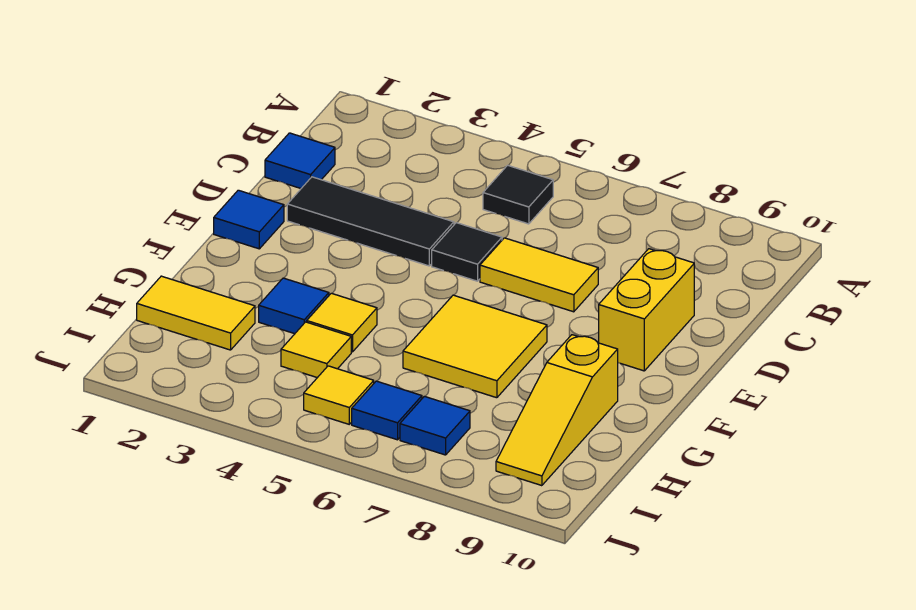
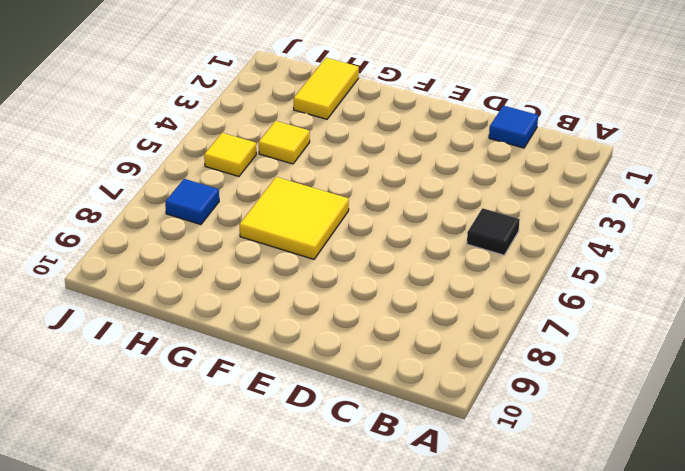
none -> black tile D2:D4 level 1
none -> black tile D5 level 1
none -> yellow tile D6:D7 level 1

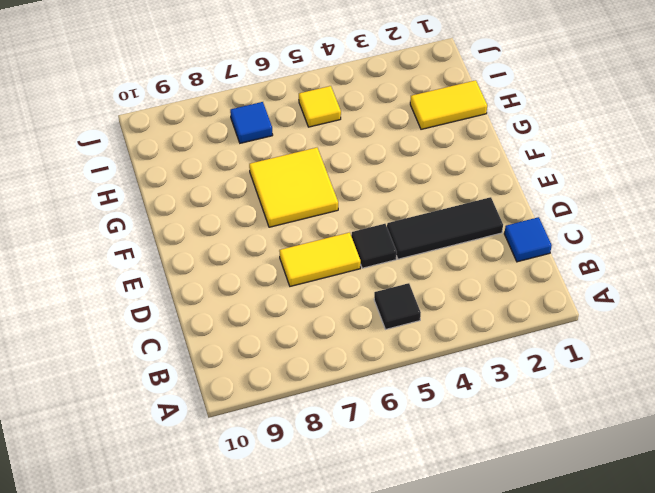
none -> yellow brick D9:E9 level 1
none -> blue tile E1 level 1
none -> blue tile G3 level 1

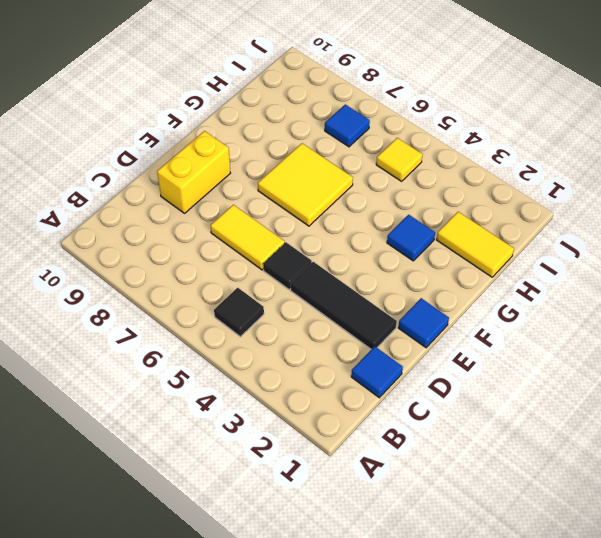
none -> yellow tile G4 level 1
none -> yellow slope G9:I9 level 1 top G
none -> yellow tile H4 level 1

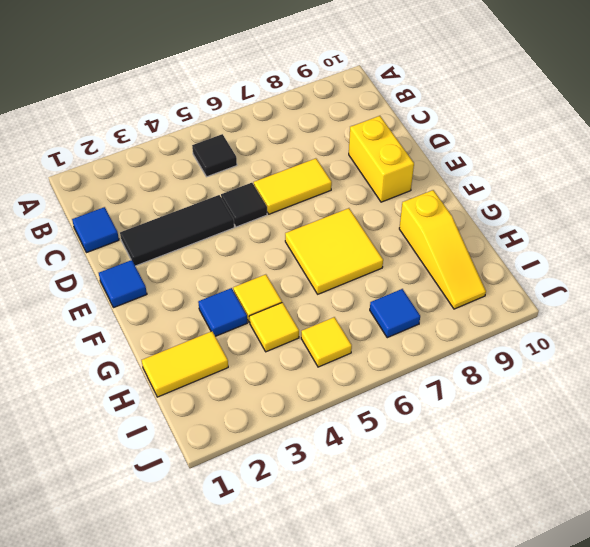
none -> blue tile I6 level 1

